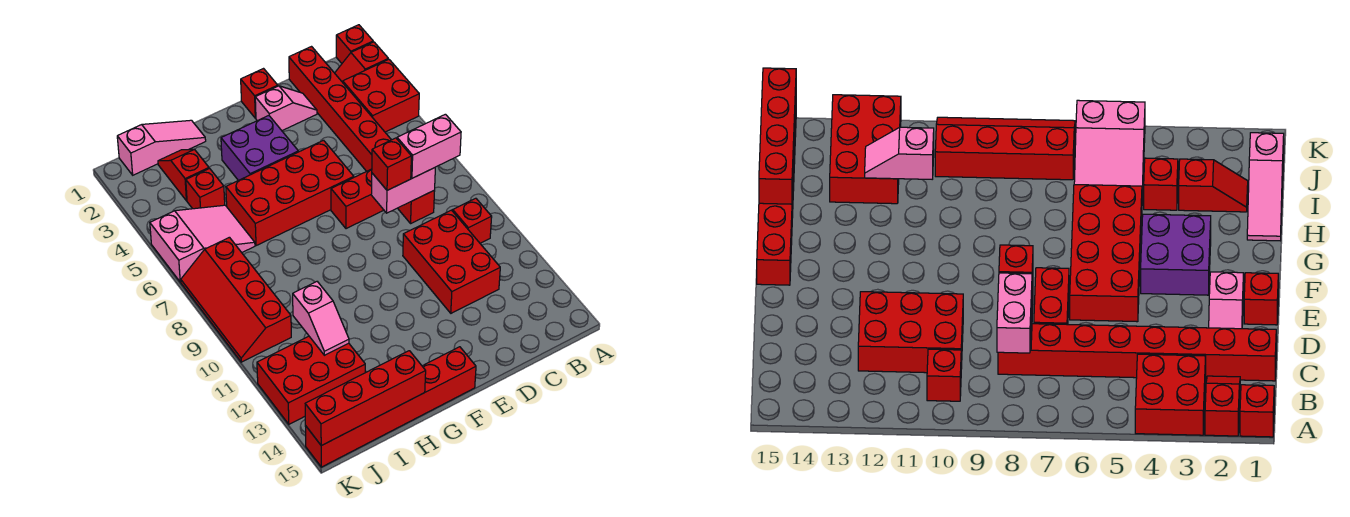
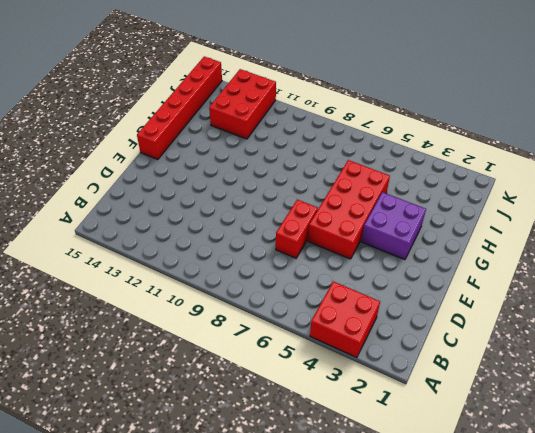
none -> red brick A1 level 1
none -> red slope A2:B2 level 1 top A
none -> red brick B10 level 1

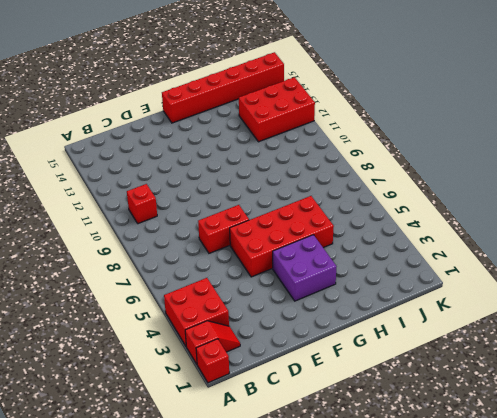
none -> red brick C1:C8 level 1
none -> red brick C10:D12 level 1
none -> pink slope D2:E2 level 1 top E

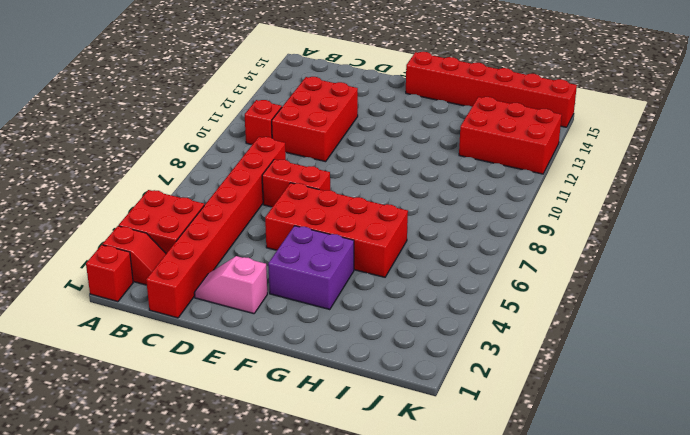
none -> red brick E1 level 1
none -> pink slope H1:J1 level 1 top J
none -> red slope I2:I3 level 1 top 3

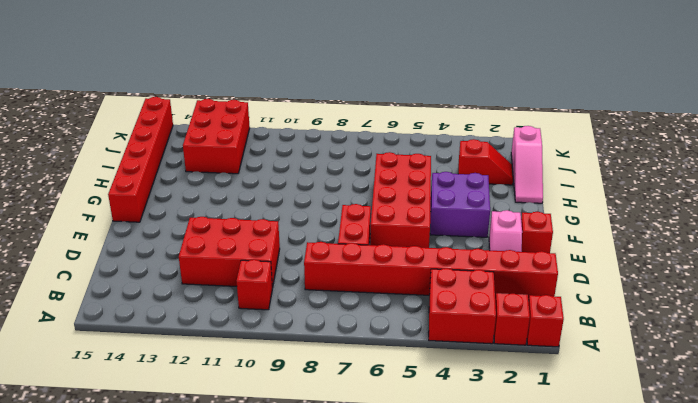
none -> red brick I4 level 1
none -> pink slope I5:K6 level 1 top K
none -> red slope J7:K10 level 1 top J

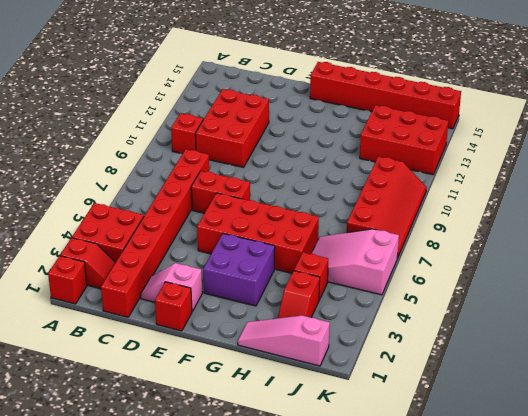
none -> pink brick C8:D8 level 2
none -> red brick H15:K15 level 2
none -> pink slope I11:I12 level 2 top 11

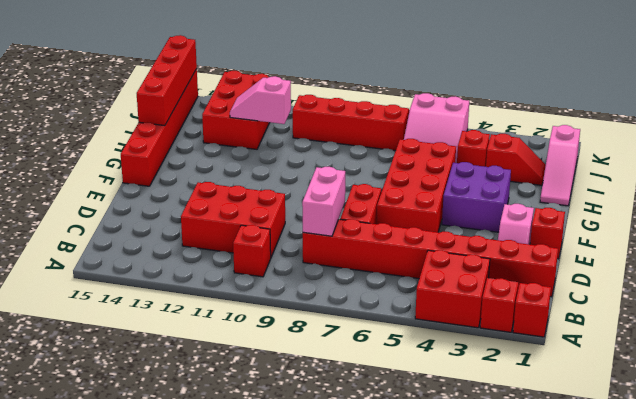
none -> pink brick B8:C8 level 3
none -> red brick D8 level 3

